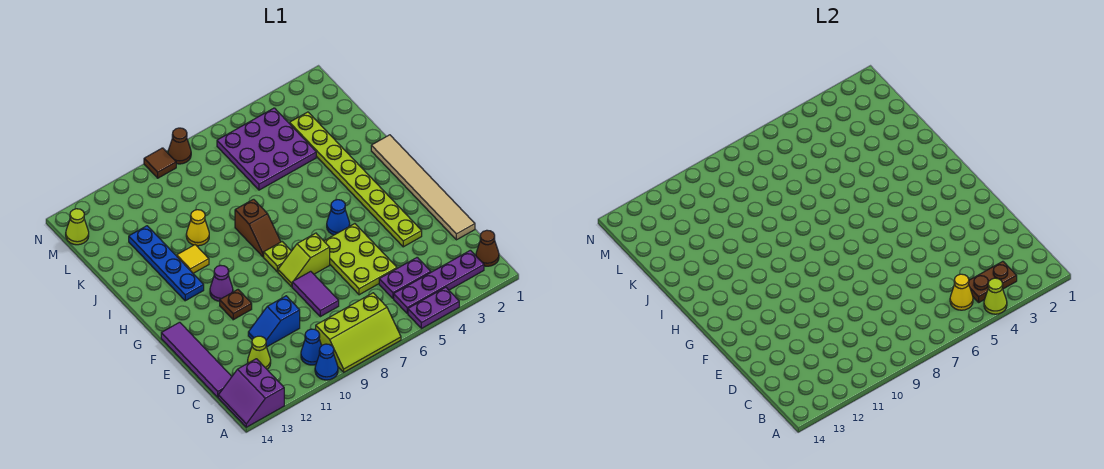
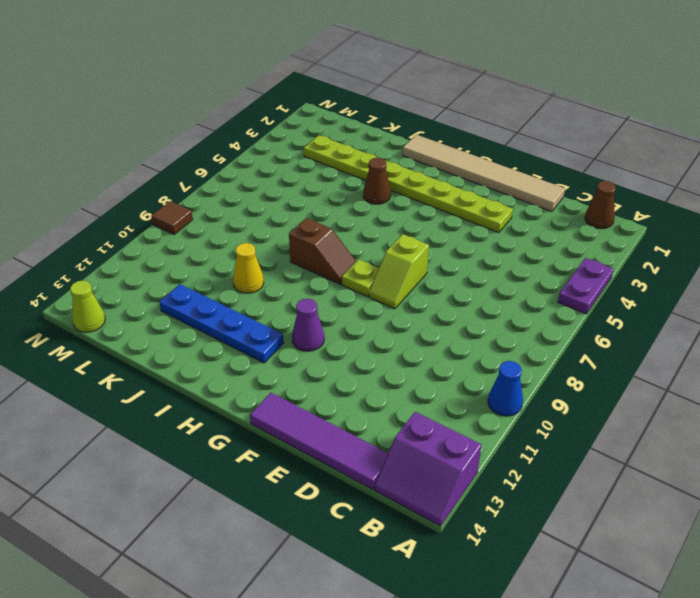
brown cone I4 level 1 -> brown cone N8 level 1
none -> lime slope A7:B9 level 1 top B
none -> purple plate B2:B5 level 1
none -> blue cone B10 level 1
none -> purple plate C4:C5 level 1

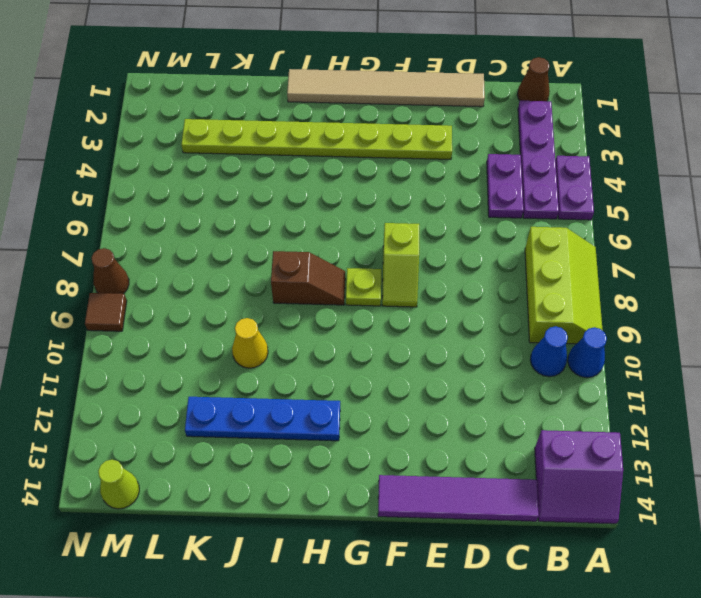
none -> lime cone C12 level 1
none -> lime plate D5:F6 level 1
none -> purple tile D8:E8 level 1
none -> blue slope D10:D11 level 1 top 10

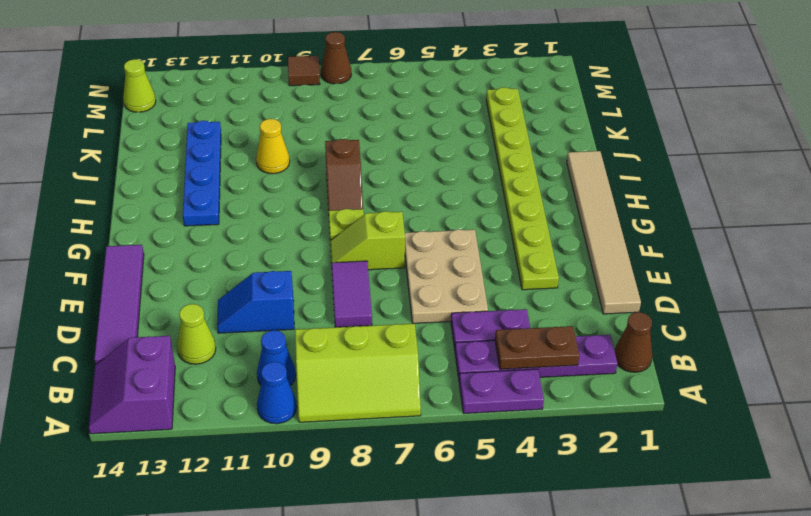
tan plate D5:F6 level 1 -> lime plate D5:F6 level 1
none -> brown plate F11 level 1
none -> blue cone G5 level 1
none -> purple cone G11 level 1
none -> yellow tile I11 level 1

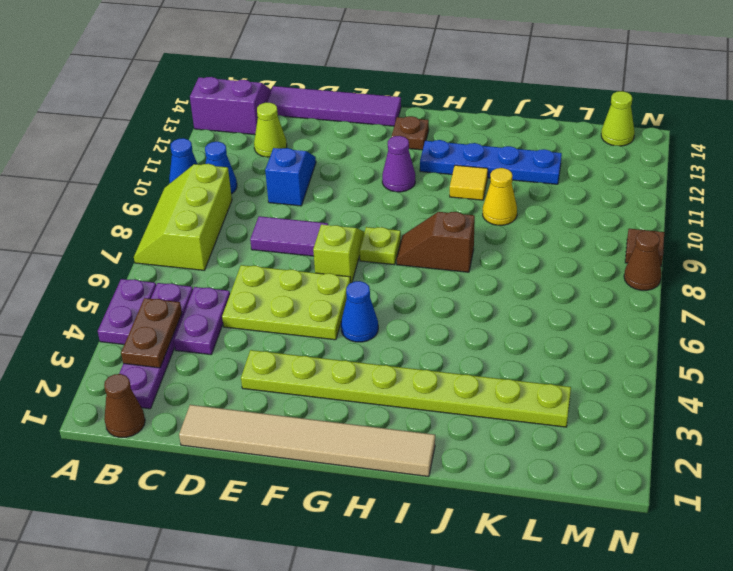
brown plate G13 level 1 -> brown plate F11 level 1
none -> purple plate K4:M6 level 1
none -> lime cone A4 level 2
none -> yellow cone B5 level 2

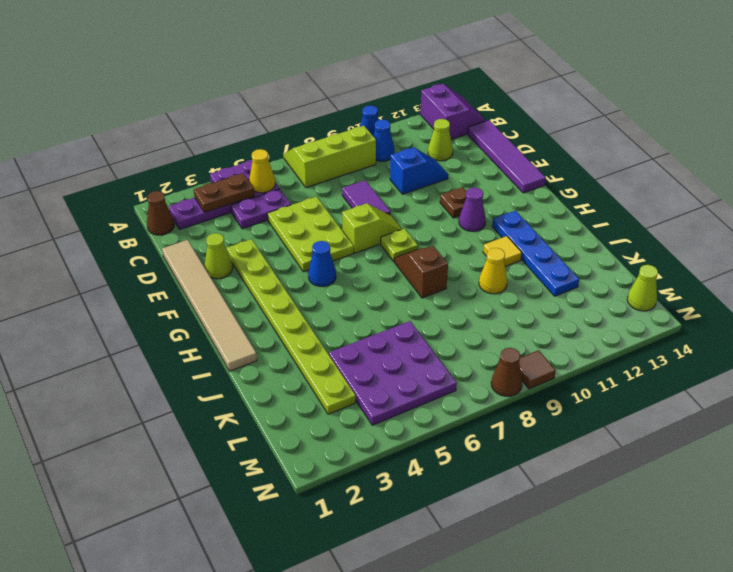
lime cone E2 level 1 -> lime cone A4 level 2

